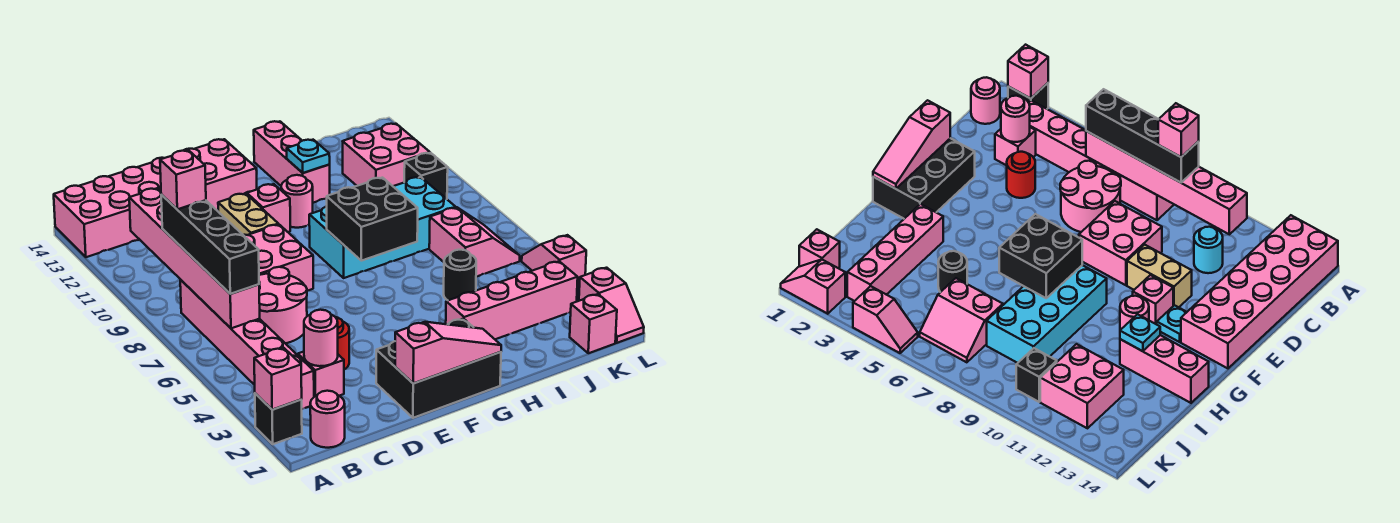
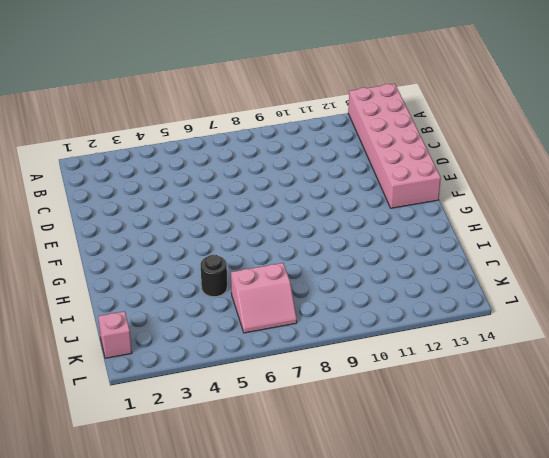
none -> black brick A2 level 1
none -> pink round brick B1 level 1
none -> pink brick B3:B8 level 1
none -> pink brick C3 level 1

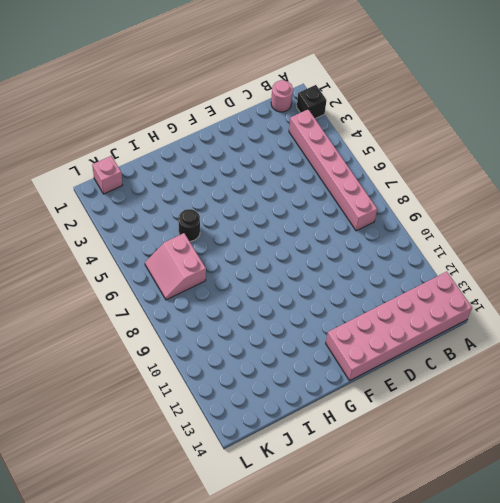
none -> pink brick C3 level 1
none -> pink round brick C6:D7 level 1
none -> cyan round brick C11 level 1
none -> red round brick D4 level 1

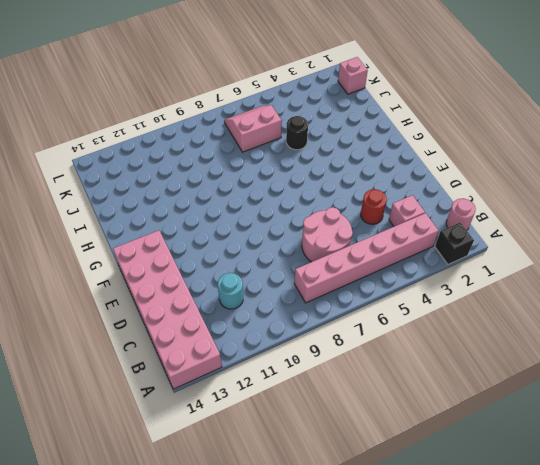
none -> pink brick D8:E9 level 1
none -> black brick E1:G2 level 1
none -> tan brick E10:E11 level 1
none -> pink brick F11 level 1

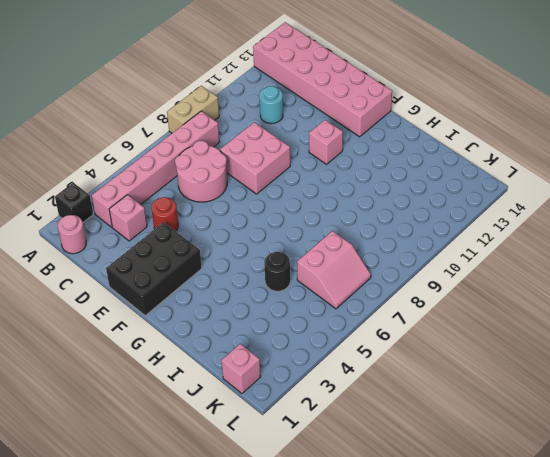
tan brick A8:A9 level 1 -> tan brick E10:E11 level 1
black brick E1:F3 level 1 -> black brick E1:G2 level 1
none -> cyan plate F12 level 1
none -> cyan brick G8:J9 level 1
none -> pink round brick G11 level 1
none -> pink brick H3:K3 level 1

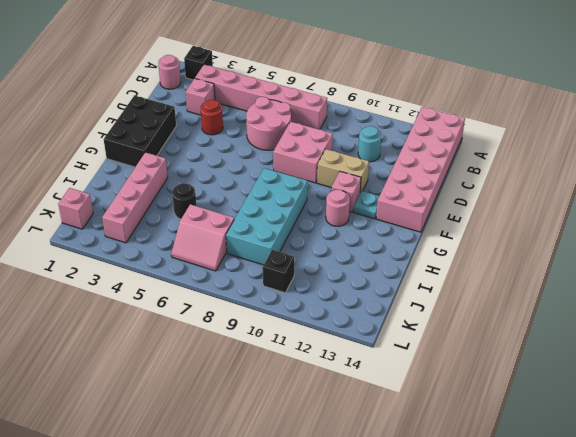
none -> pink brick H12:H14 level 1
none -> pink brick J11:K12 level 1
none -> pink slope L1:L2 level 1 top 2
none -> pink slope L4:L5 level 1 top 4

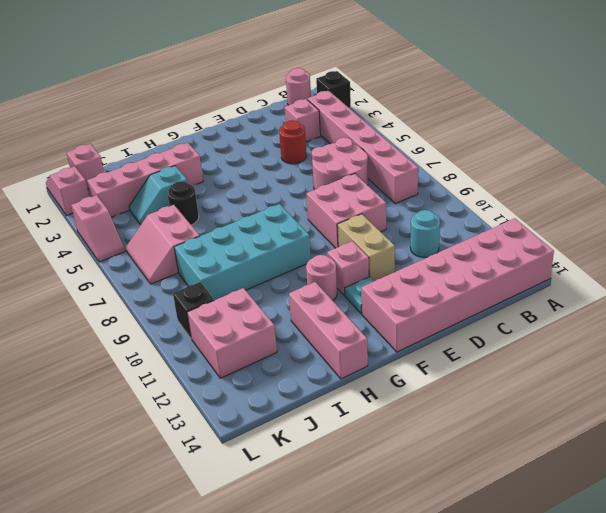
cyan slope I4:J4 level 1 top I -> none
none -> black brick E1:G2 level 1
none -> pink brick A2 level 2
none -> pink brick B6:B11 level 2
none -> pink round brick C3 level 2

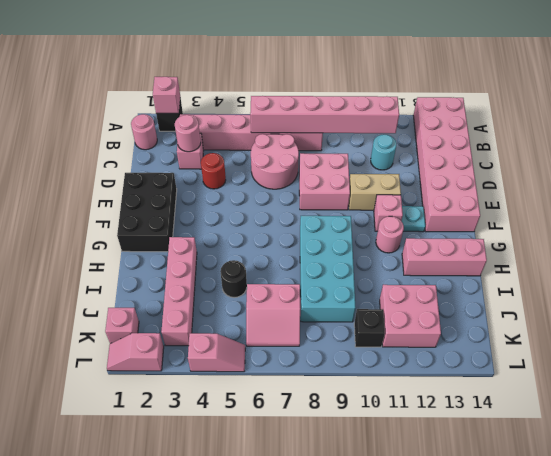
none -> pink slope E1:G1 level 2 top E
none -> black brick G7:H8 level 2
none -> cyan plate H12 level 2
none -> black brick B6:B9 level 3

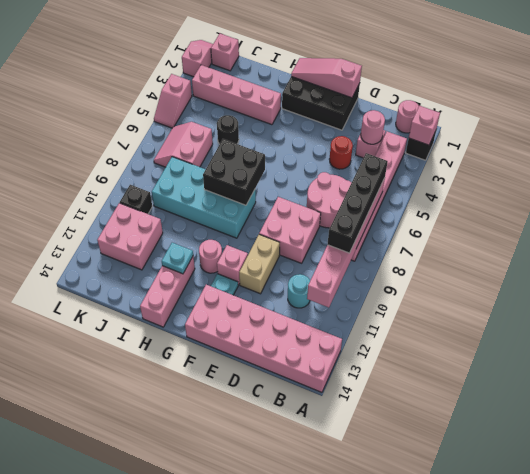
none -> pink brick B9 level 4

